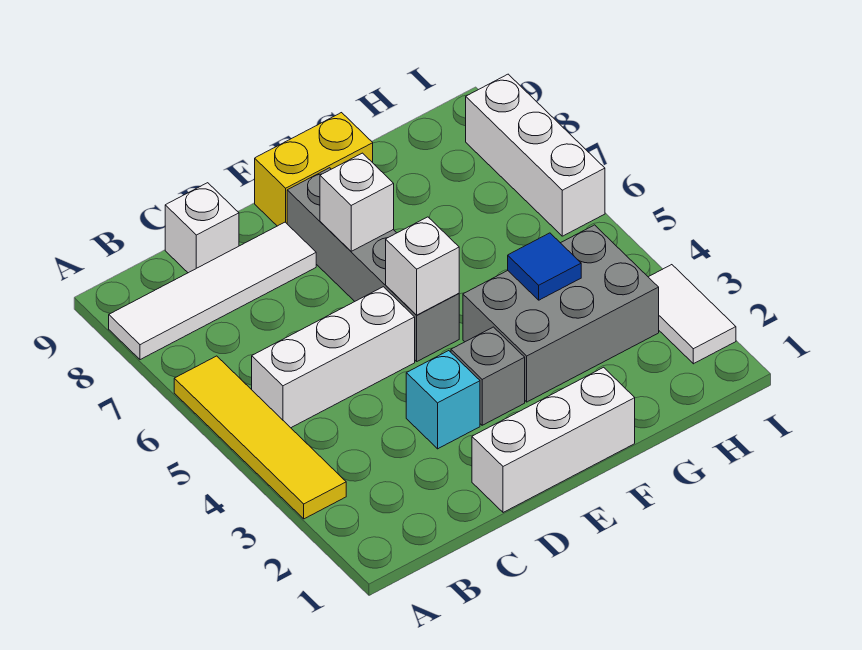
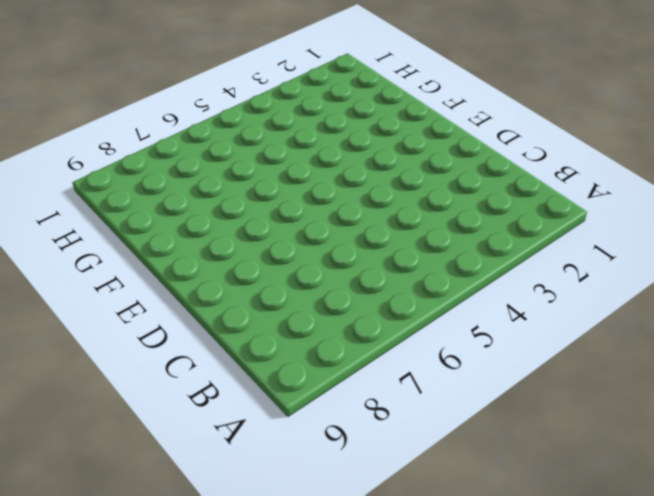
none -> yellow tile A3:A6 level 1
none -> white tile A8:D8 level 1
none -> white brick B5:D5 level 1

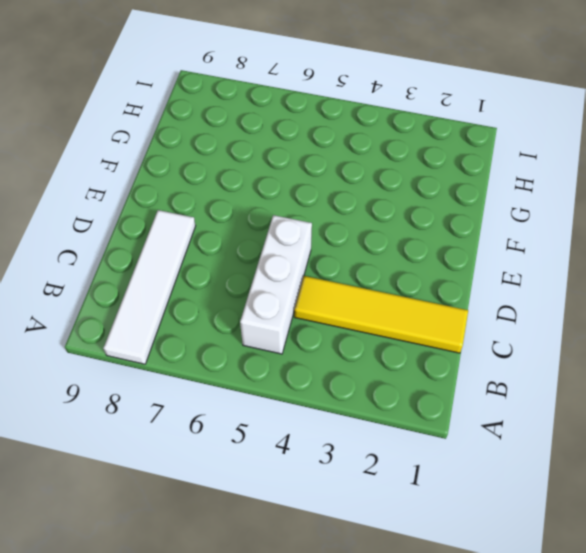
yellow tile C1:C4 level 1 -> yellow tile A3:A6 level 1
none -> white brick C9 level 1
none -> white brick D1:F1 level 1
none -> cyan brick D3 level 1

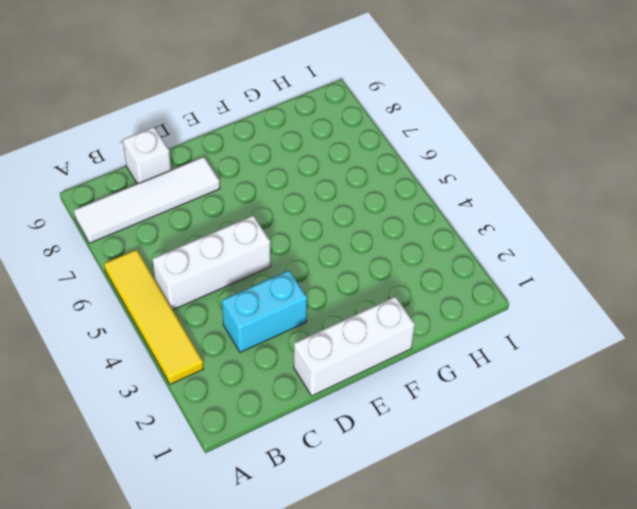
cyan brick C3:D3 level 1 -> cyan brick D3 level 1
none -> grey brick E3 level 1
none -> grey brick E5:E8 level 1
none -> yellow brick E9:F9 level 1

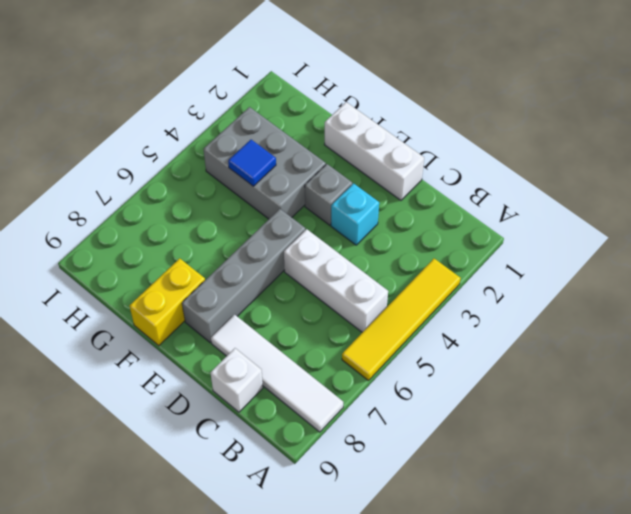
yellow brick F8:F9 level 1 -> yellow brick E9:F9 level 1
none -> white tile I2:I3 level 1
none -> white brick I6:I8 level 1
none -> white brick E5 level 2

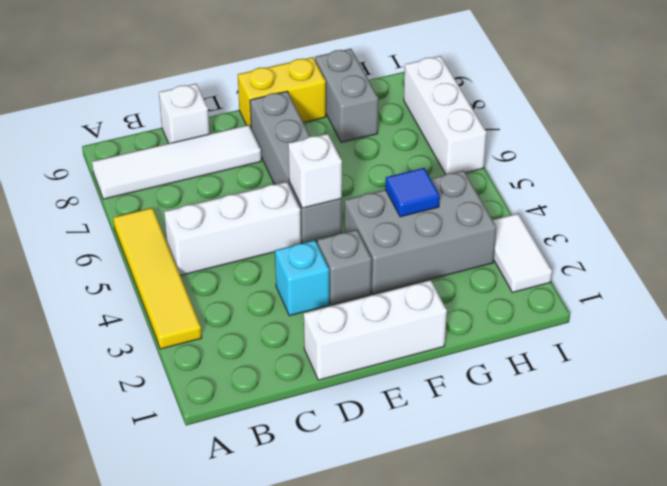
grey brick G8:G9 level 1 -> none
none -> white brick E7 level 2

